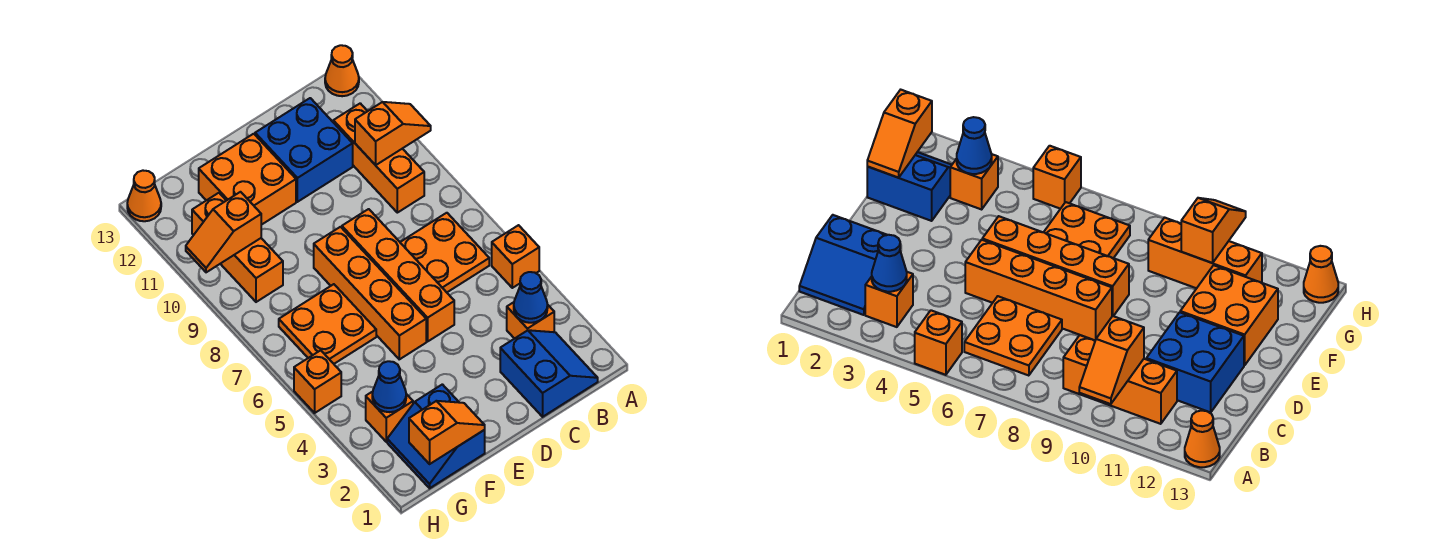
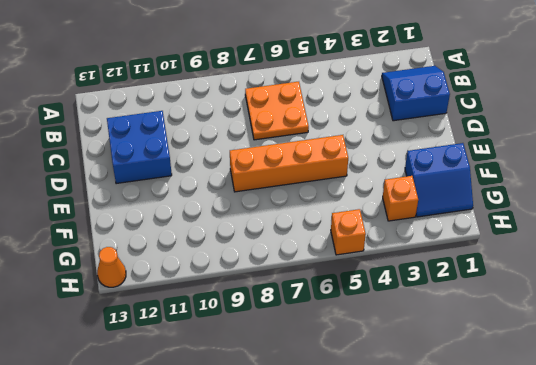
none -> orange brick A5 level 1
none -> orange cone A13 level 1
none -> orange brick B3 level 1

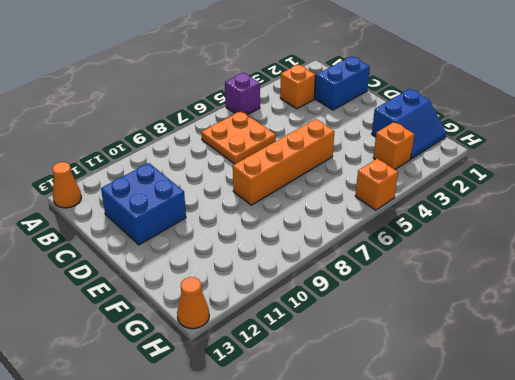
purple brick A5 level 1 -> orange brick A5 level 1
none -> orange brick B9:B11 level 1
none -> orange brick D5:D8 level 1
none -> orange brick E11:F12 level 1

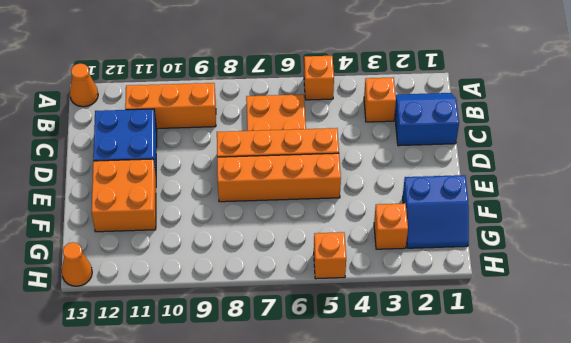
none -> orange plate F6:G7 level 1
none -> orange brick G9:G11 level 1
none -> orange slope A10:B10 level 2 top B

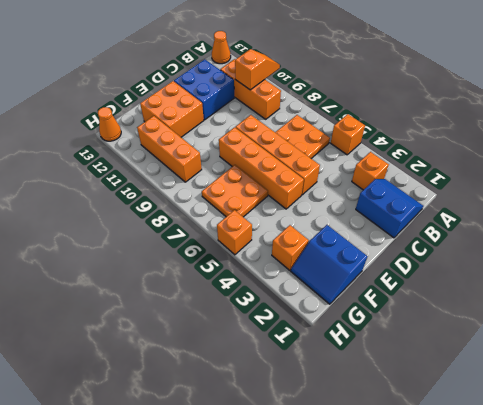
none -> blue cone B3 level 2
none -> orange slope F1:G1 level 2 top G
none -> blue cone G3 level 2

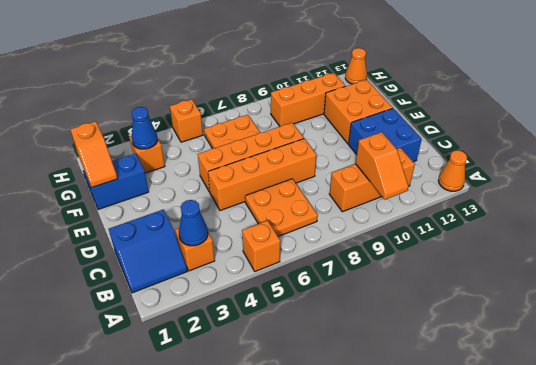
none -> orange slope G10:H10 level 2 top G

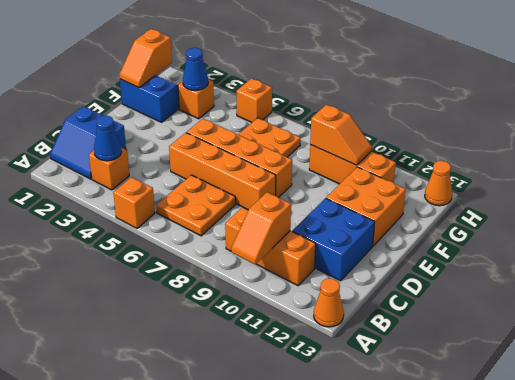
orange slope G9:G10 level 2 top 9 -> orange slope G10:H10 level 2 top G

